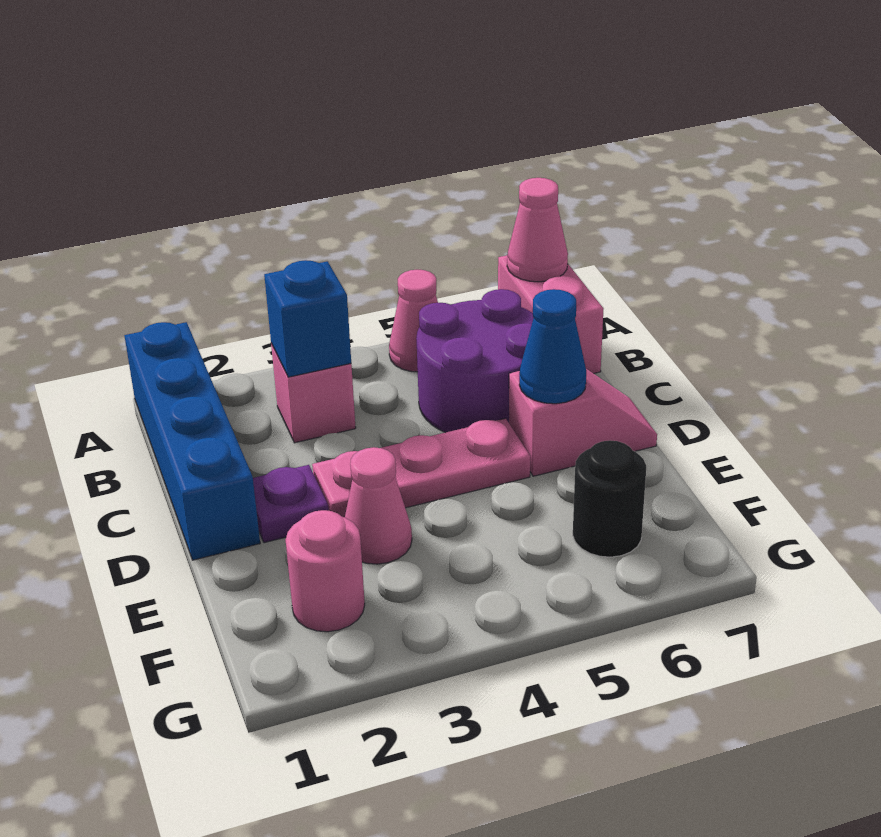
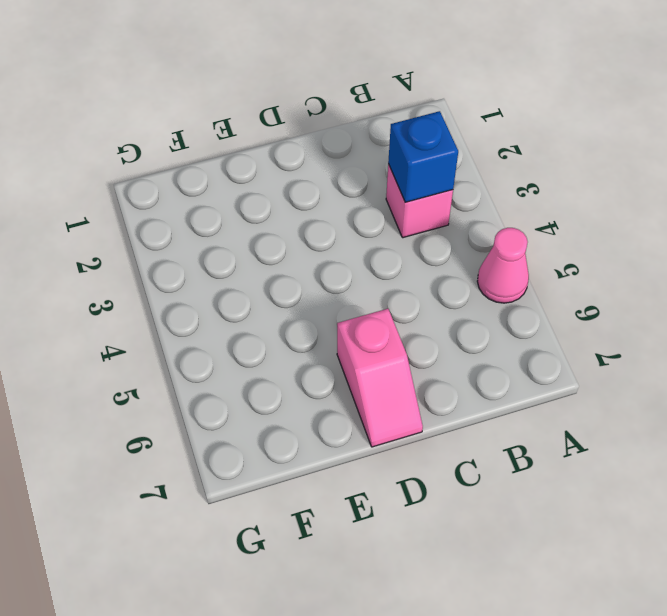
none -> blue brick A1:D1 level 1
none -> pink brick A7:B7 level 1
none -> purple round brick B5:C6 level 1

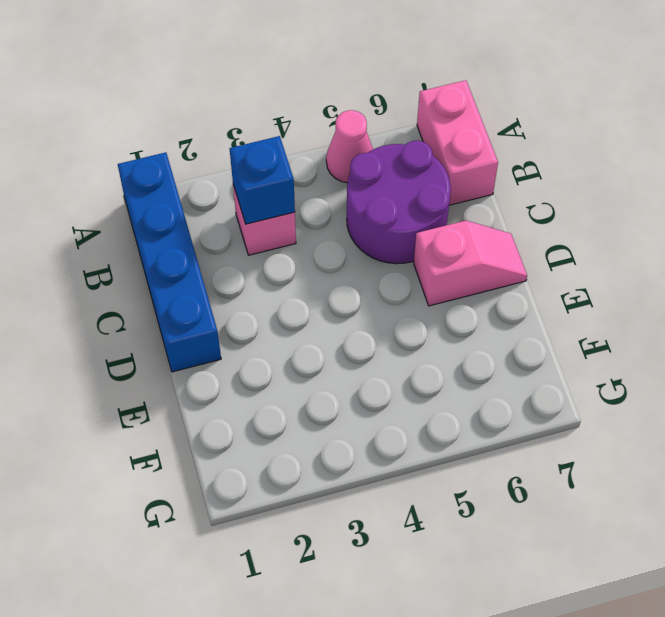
none -> purple plate D2 level 1
none -> pink plate D3:D5 level 1
none -> pink cone E3 level 1

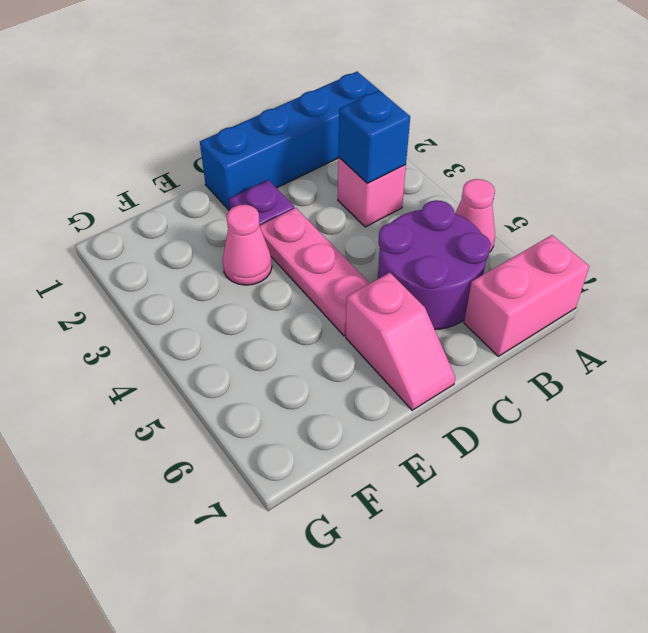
none -> pink round brick F2 level 1
none -> black round brick F6 level 1
none -> pink cone A7 level 2

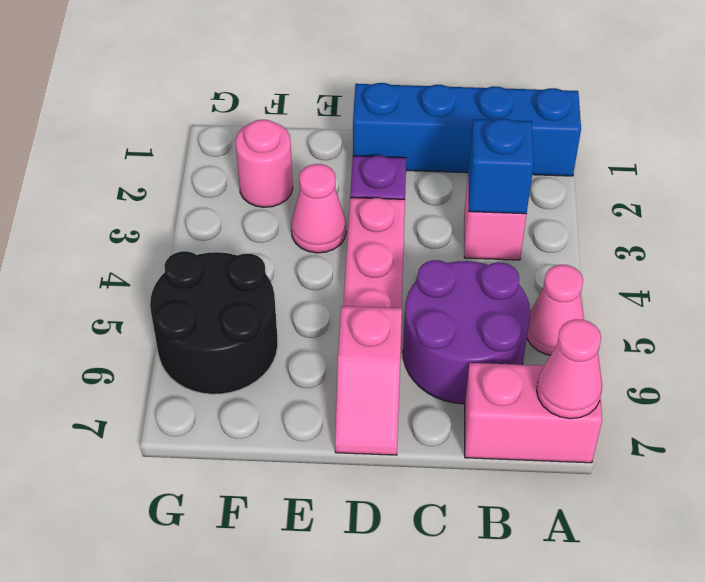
black round brick F5:G6 level 1 -> black round brick F6 level 1
none -> blue cone D6 level 2

